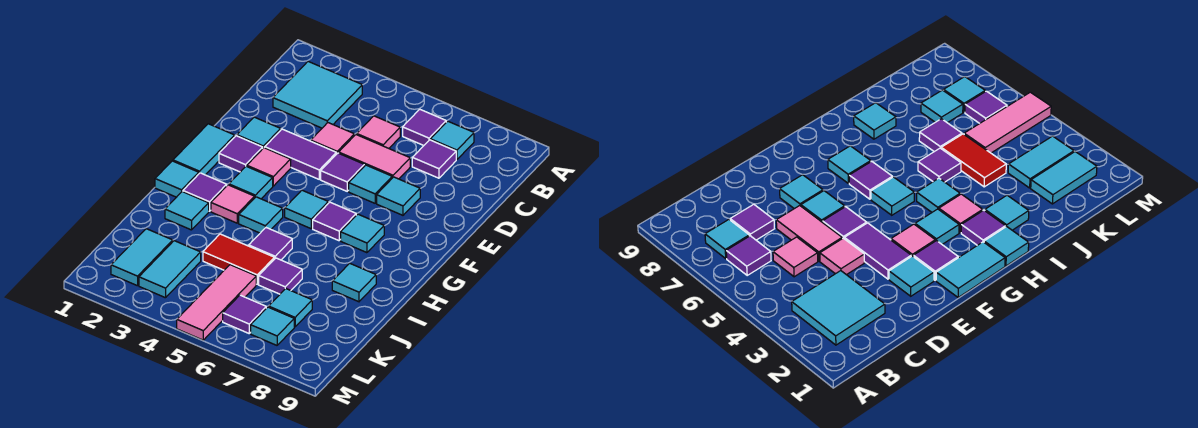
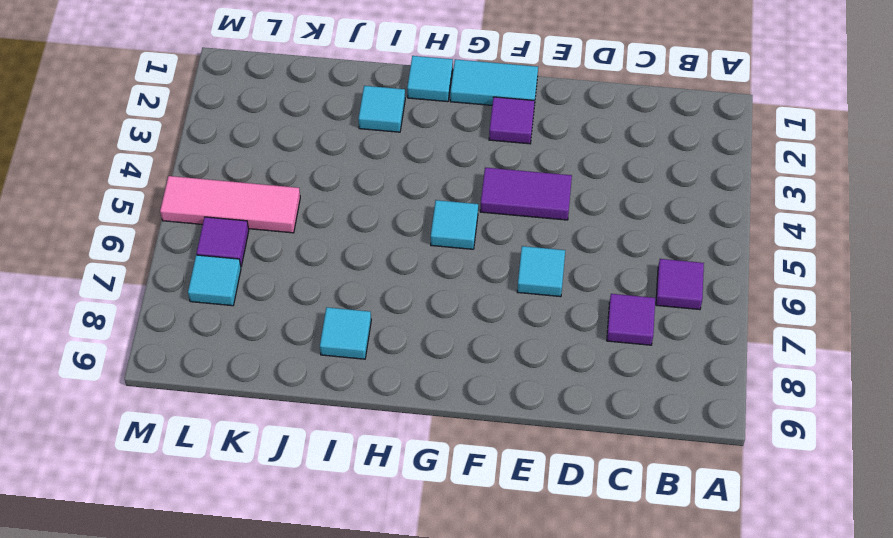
purple tile E4:F4 level 1 -> purple tile E3:E4 level 1
none -> cyan tile B2:C3 level 1
none -> cyan tile B7 level 1
none -> pink tile C5 level 1
none -> pink tile D4 level 1

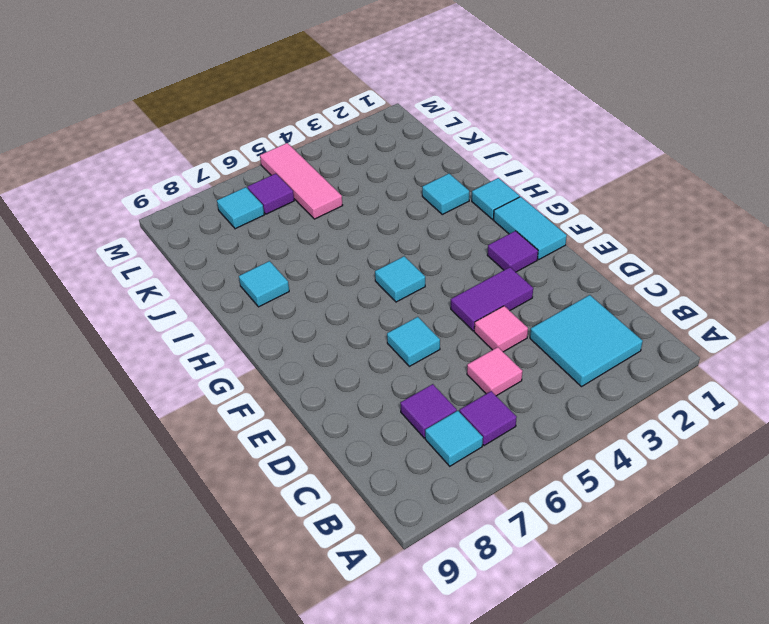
none -> pink tile D5:D6 level 1
none -> cyan tile E2 level 1
none -> purple tile E5 level 1
none -> cyan tile E7 level 1

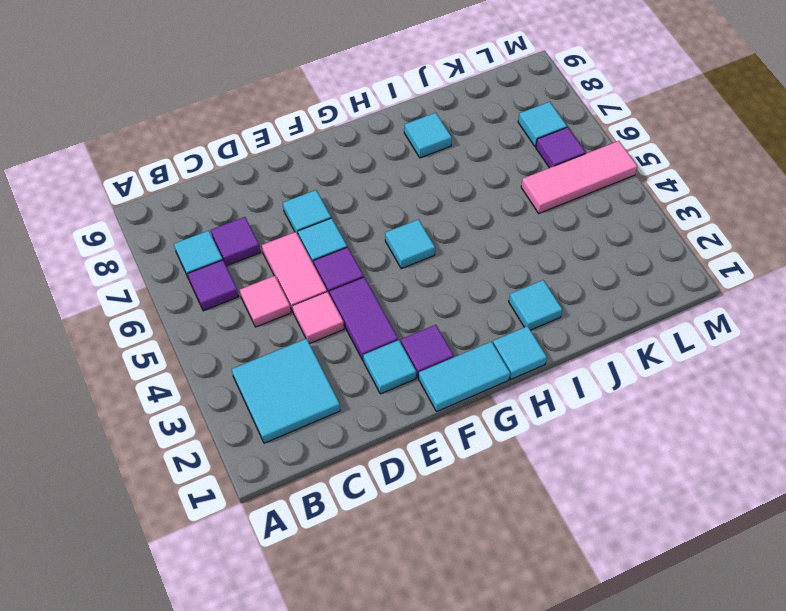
none -> pink tile F3 level 1
none -> cyan tile G3 level 1
none -> purple tile G6 level 1
none -> cyan tile G7 level 1

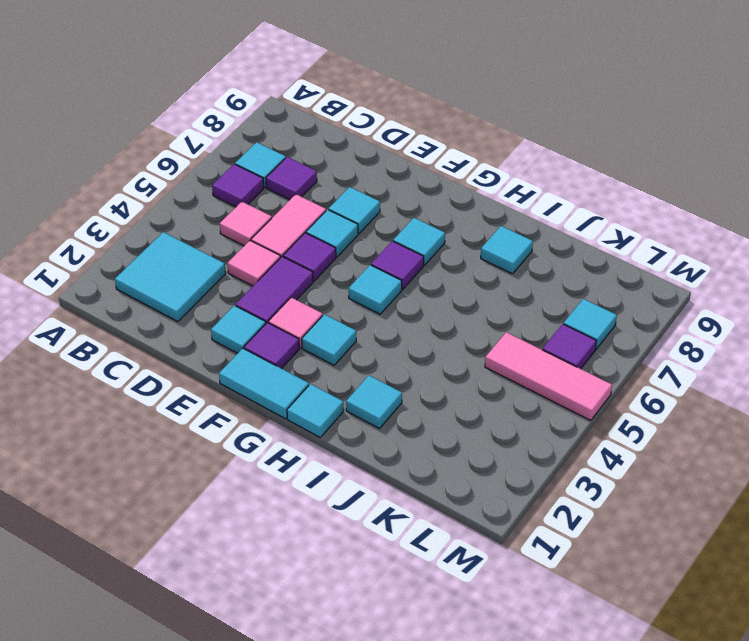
none -> purple tile H2 level 1
none -> pink tile H3 level 1
none -> cyan tile H4 level 1
none -> purple tile I5 level 1

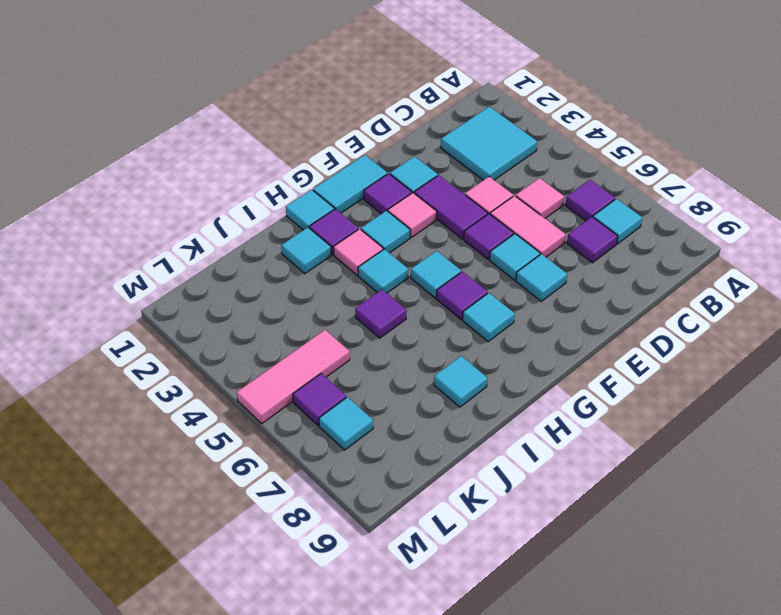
none -> red tile J4:J5 level 1
none -> purple tile J6 level 1
none -> cyan tile K2:L2 level 1
none -> cyan tile K3:L3 level 1

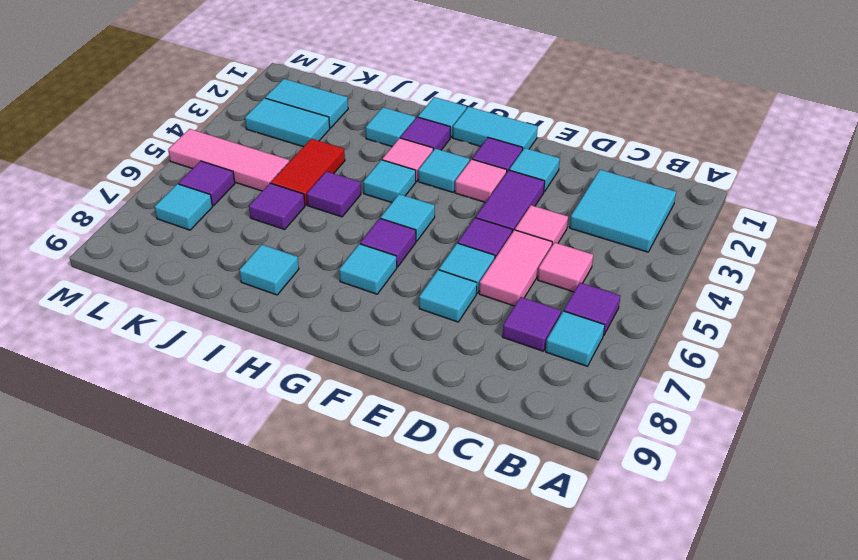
none -> cyan tile K7 level 1

